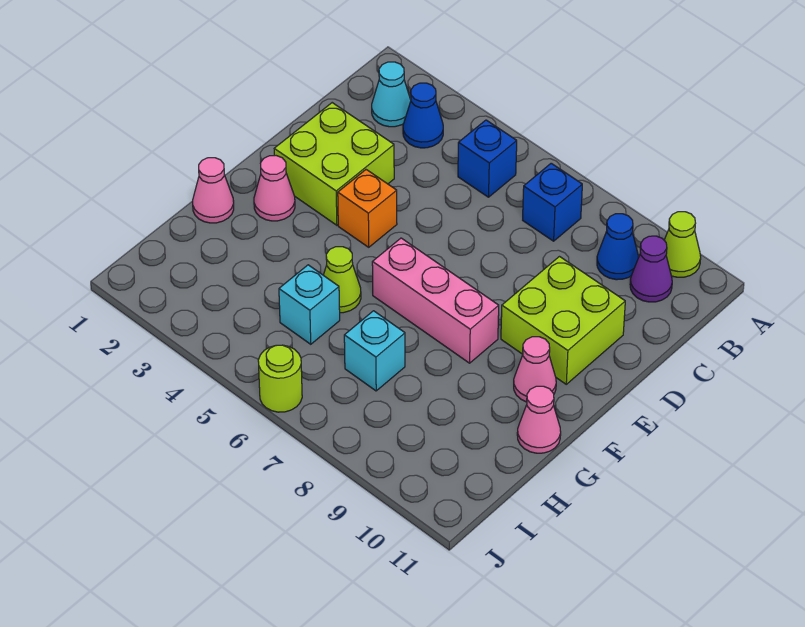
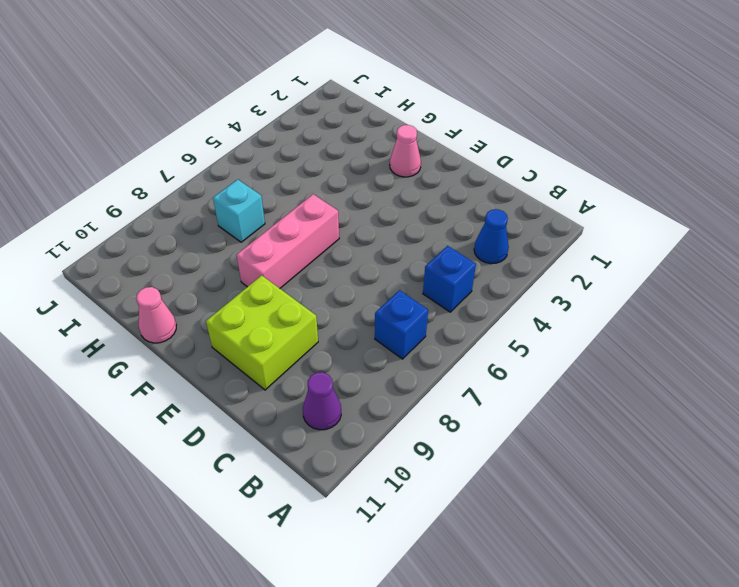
none -> lime cone A10 level 1
none -> cyan cone B2 level 1
none -> blue cone B9 level 1

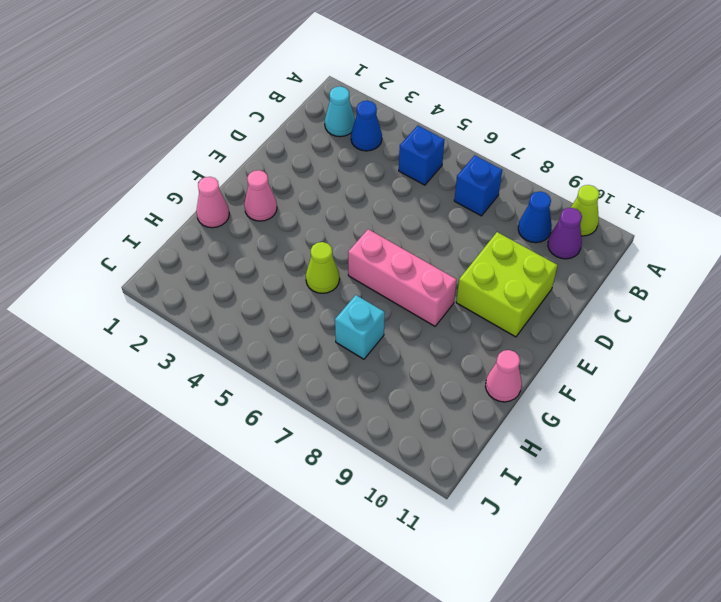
none -> lime brick D2:E3 level 1
none -> orange brick E4 level 1
none -> pink cone F10 level 1

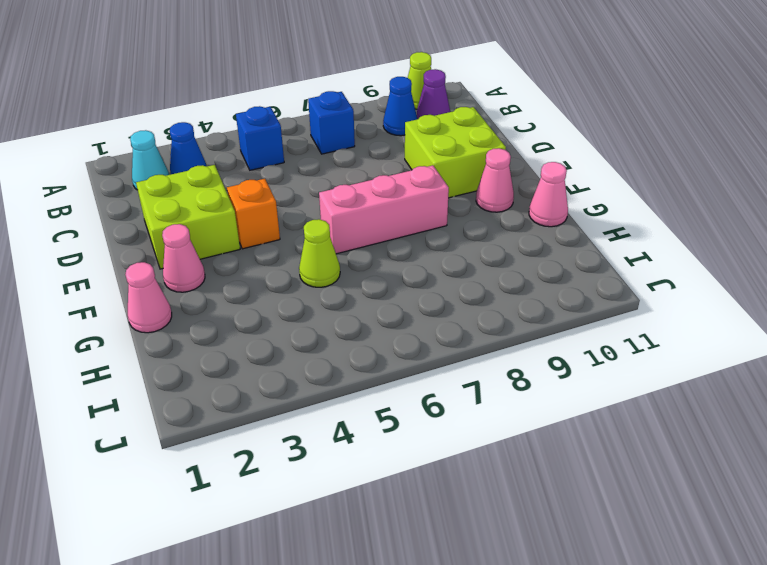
none -> cyan brick H5 level 1
none -> cyan brick H7 level 1
none -> lime round brick J6 level 1

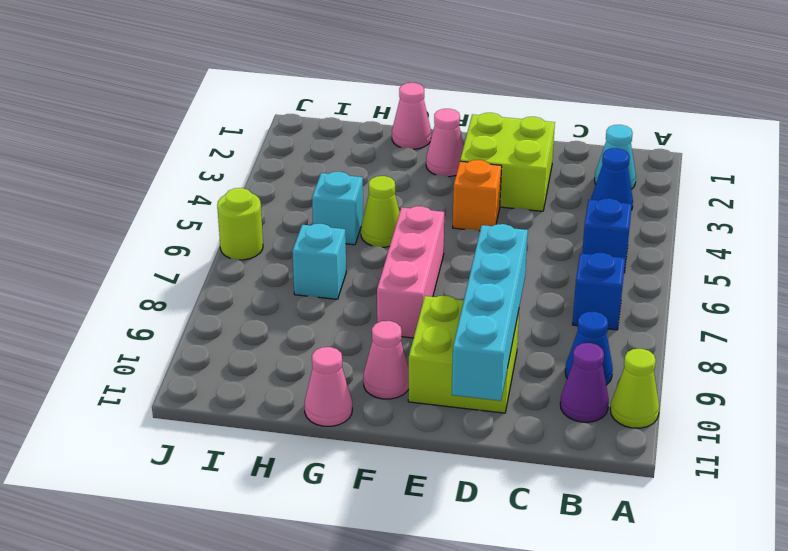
cyan brick D8:D11 level 2 -> none

